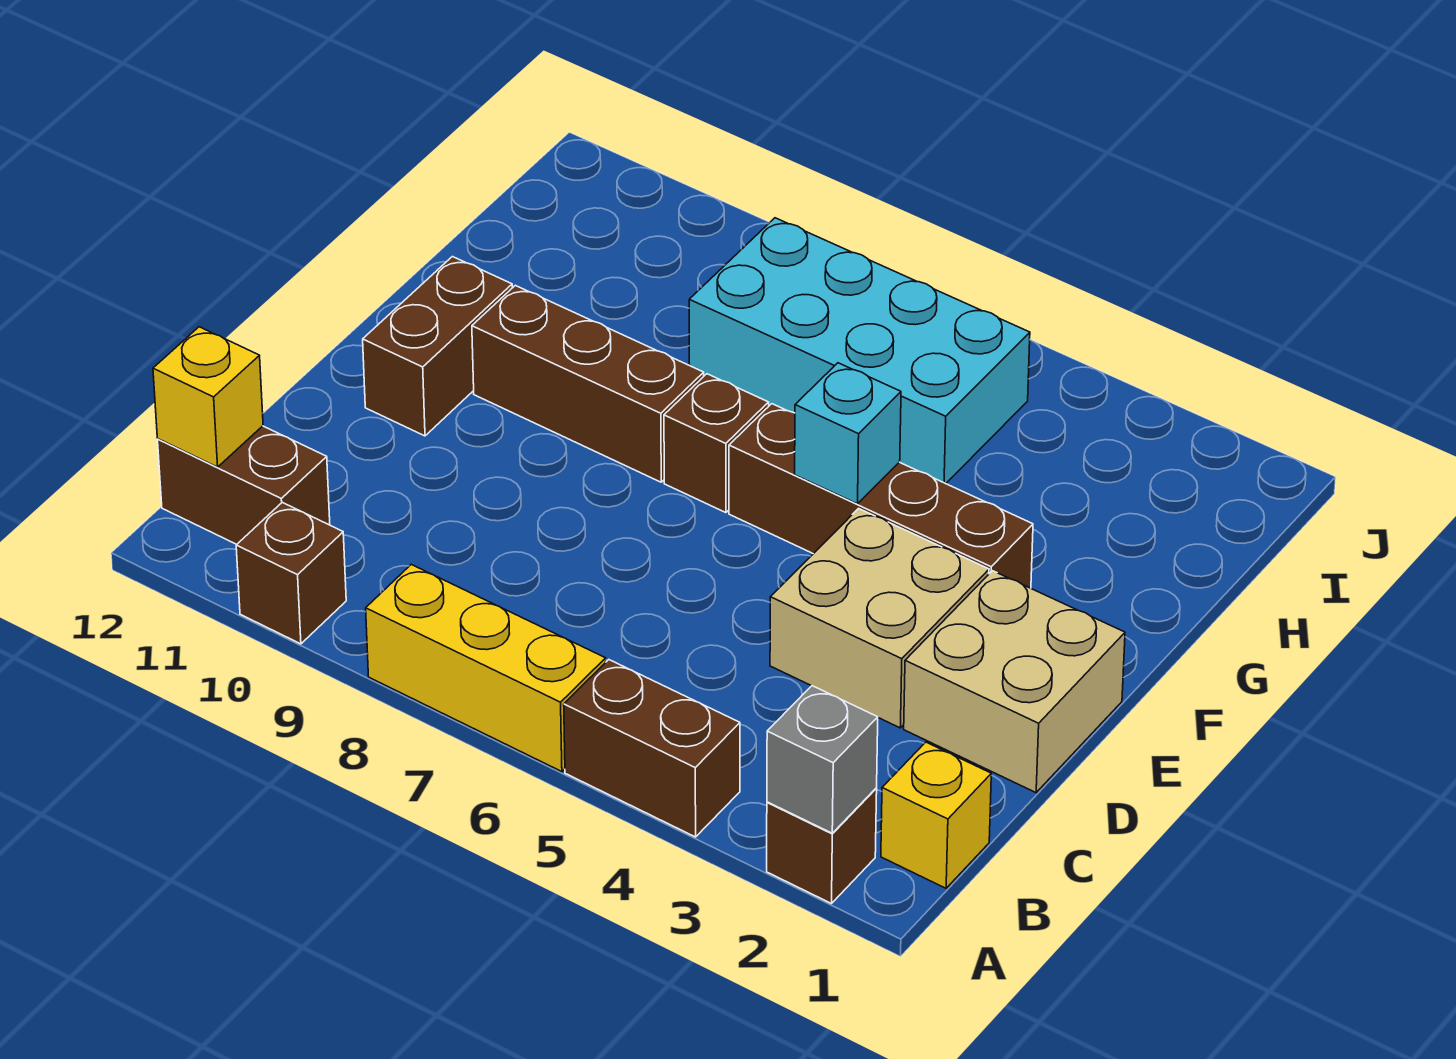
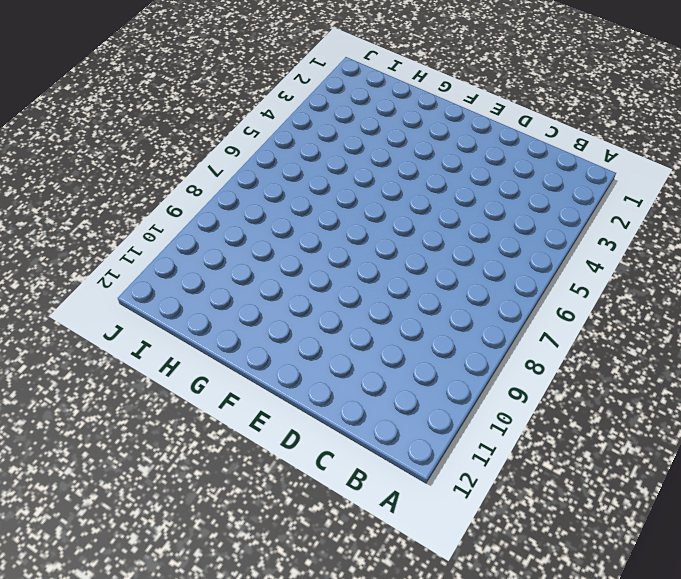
none -> brown brick A2 level 1
none -> brown brick A4:A5 level 1
none -> yellow brick A6:A8 level 1

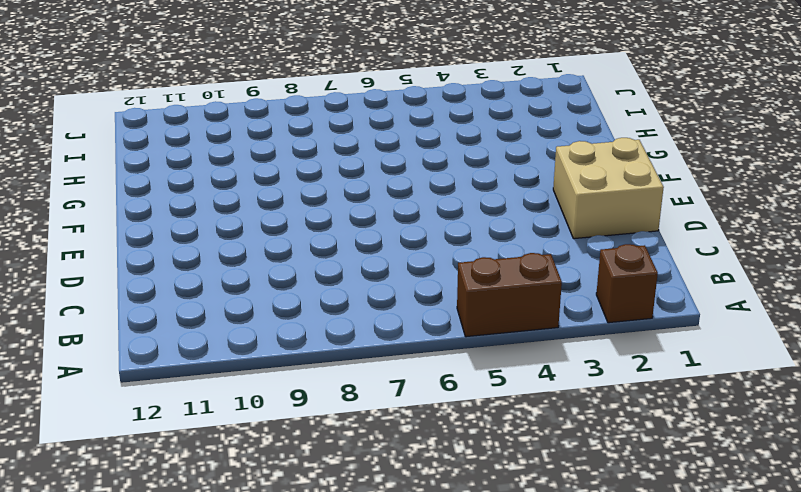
none -> yellow brick A6:A8 level 1
none -> brown brick A10 level 1
none -> yellow brick B1 level 1

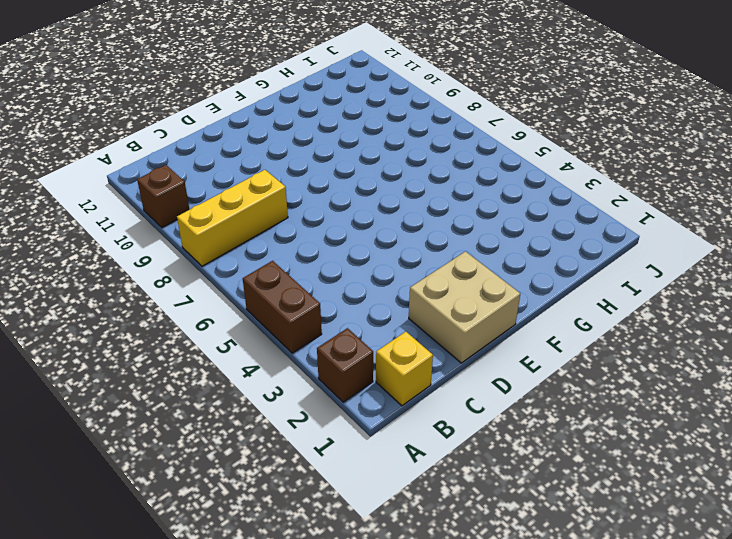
yellow brick A8:C8 level 1 -> yellow brick A6:A8 level 1
none -> brown brick B11:B12 level 1
none -> tan brick D3:E4 level 1
none -> brown brick E11:F11 level 1

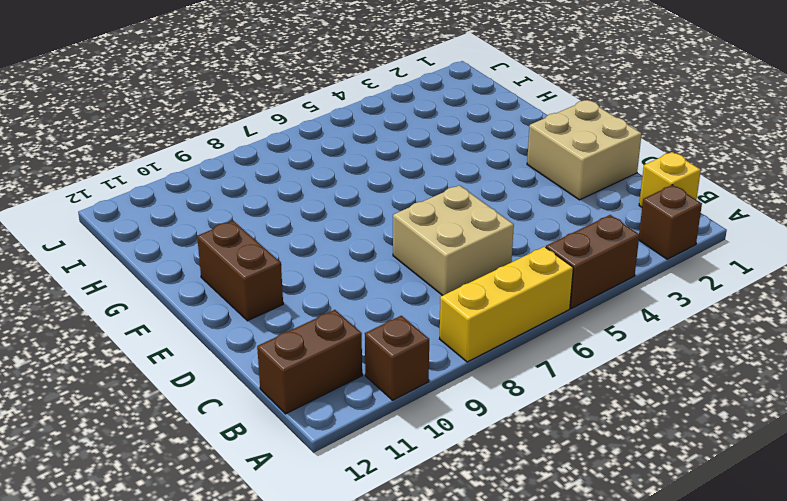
tan brick C6:D7 level 1 -> tan brick D3:E4 level 1
none -> brown brick F3:F6 level 1
none -> brown brick F7 level 1
none -> brown brick F8:F10 level 1

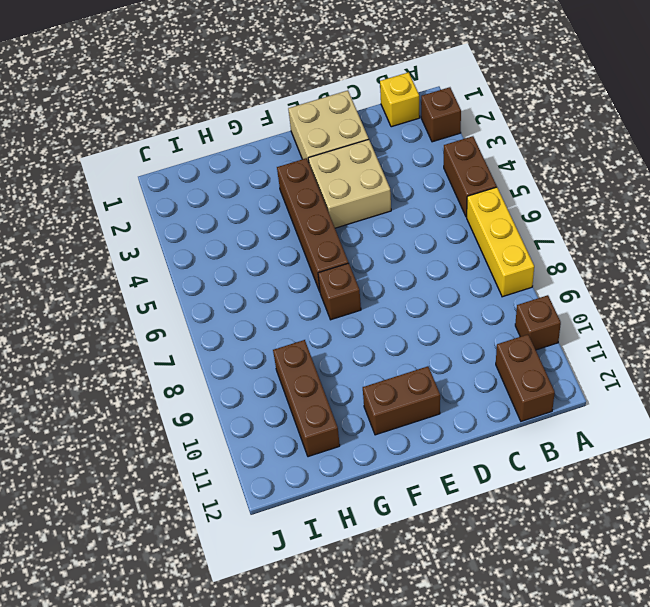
brown brick H9:H11 level 1 -> brown brick F8:F10 level 1
none -> cyan brick H5:I8 level 1
none -> grey brick A2 level 2
none -> yellow brick B12 level 2

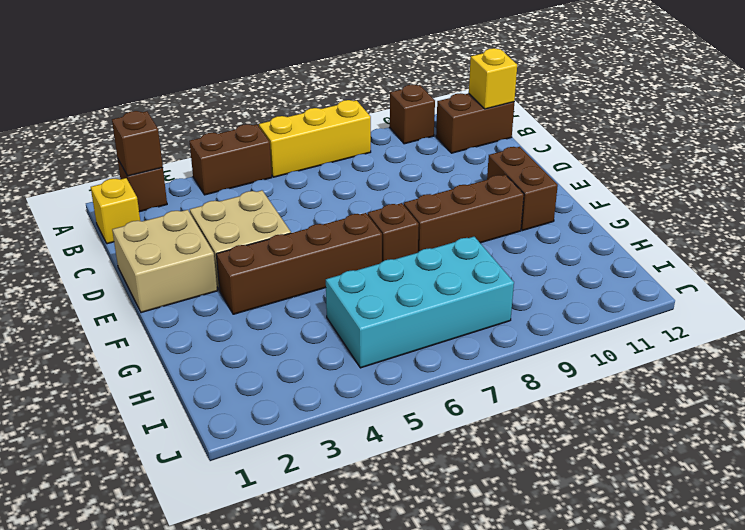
brown brick A2 level 2 -> grey brick A2 level 2
none -> cyan brick F5 level 2

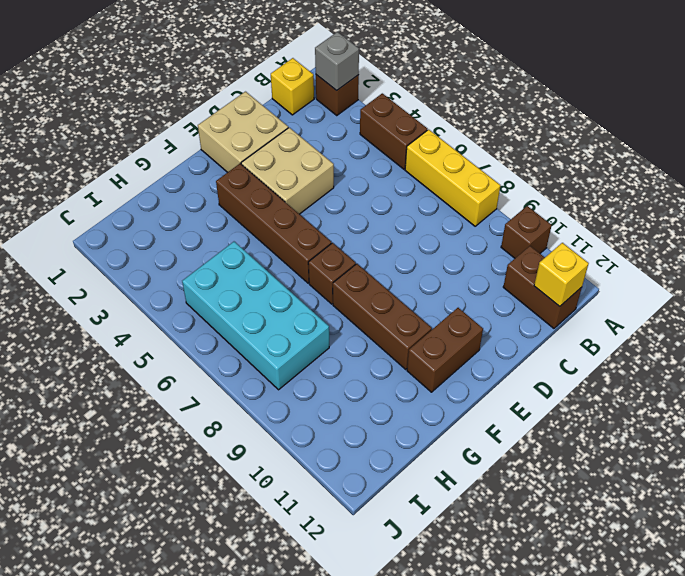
none -> cyan brick F5 level 2

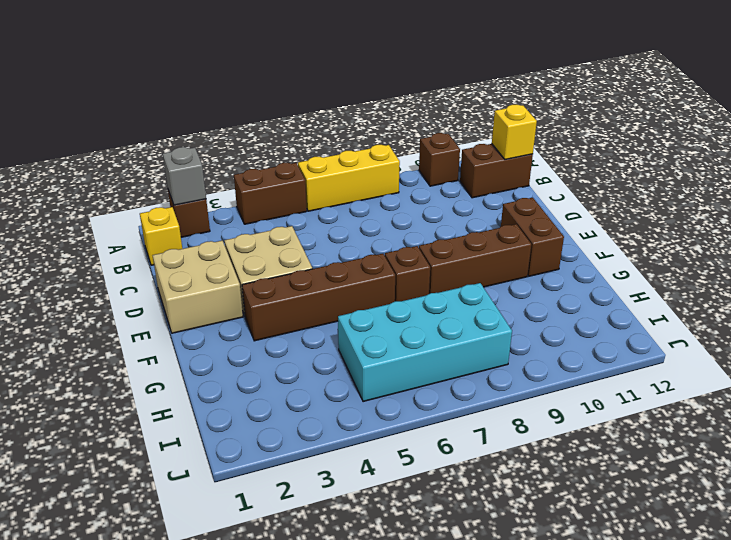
none -> cyan brick F5 level 2

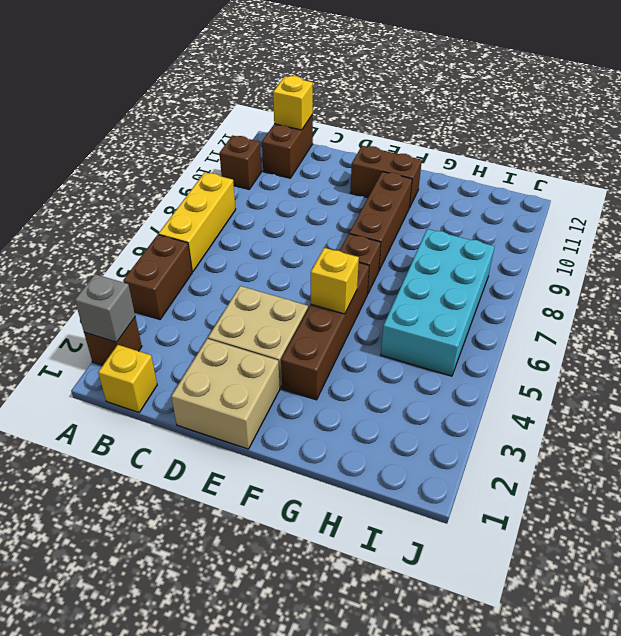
yellow brick F5 level 2 -> cyan brick F5 level 2

